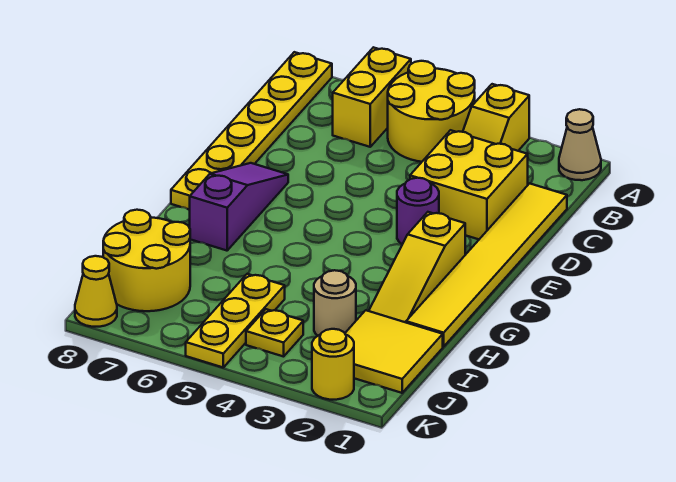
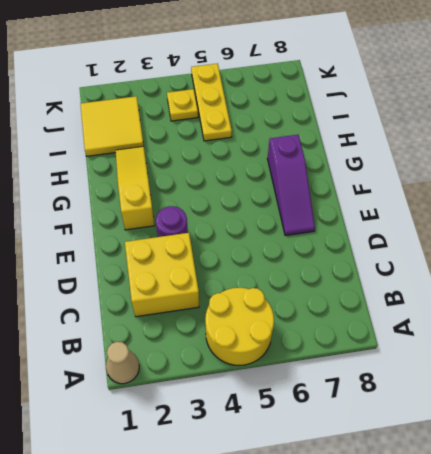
none -> yellow slope A3:B3 level 1 top A
none -> yellow brick A6:B6 level 1
none -> yellow plate A8:F8 level 1

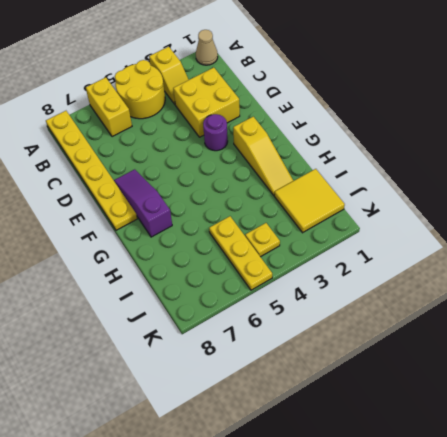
none -> yellow tile C1:H1 level 1
none -> tan round brick I3 level 1
none -> yellow round brick I7:J8 level 1

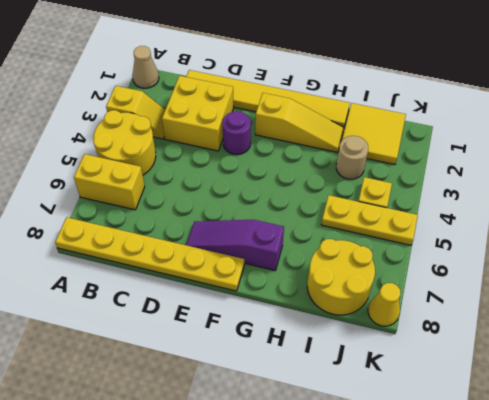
none -> yellow round brick K2 level 1

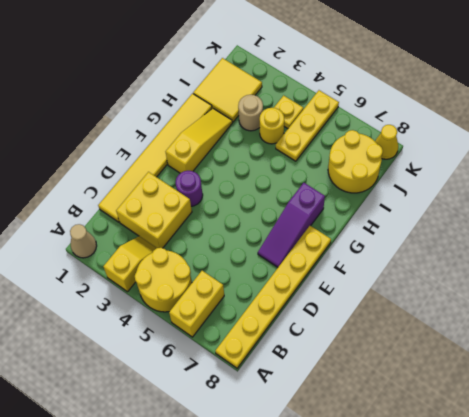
yellow round brick I4 level 1 -> yellow round brick K2 level 1

